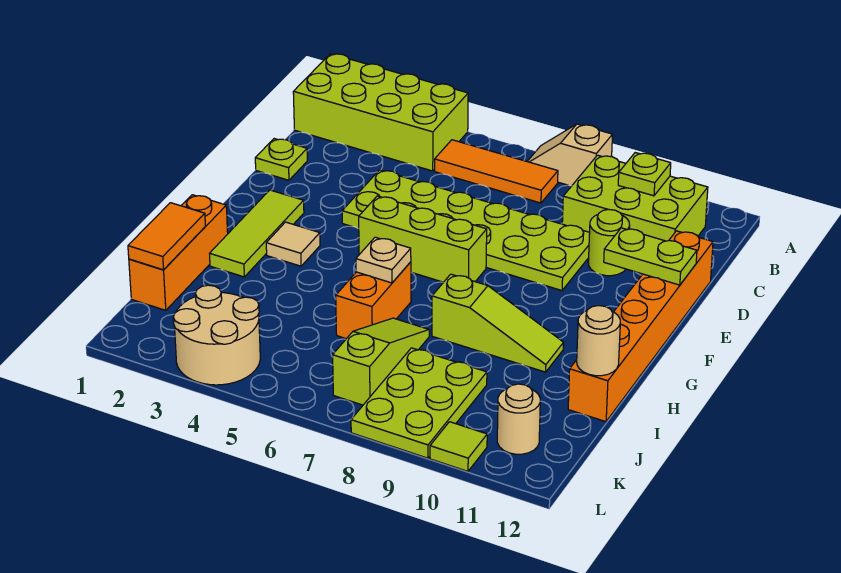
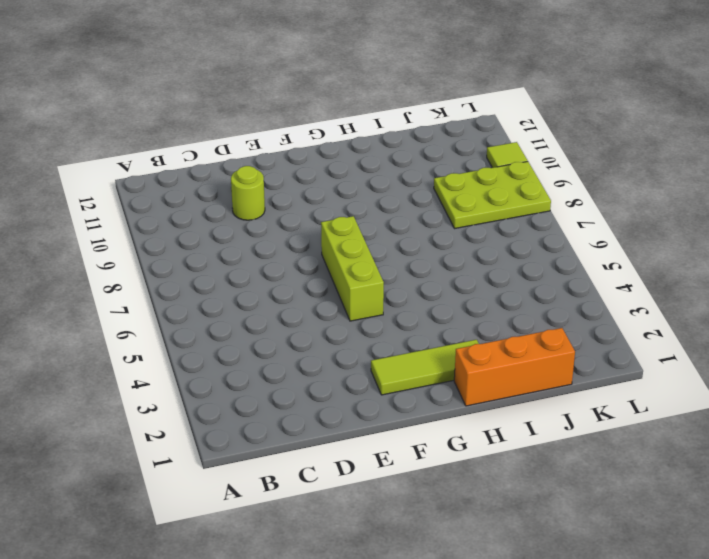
none -> lime brick A1:B4 level 1
none -> tan slope A7:A8 level 1 top 8
none -> orange tile B5:B7 level 1

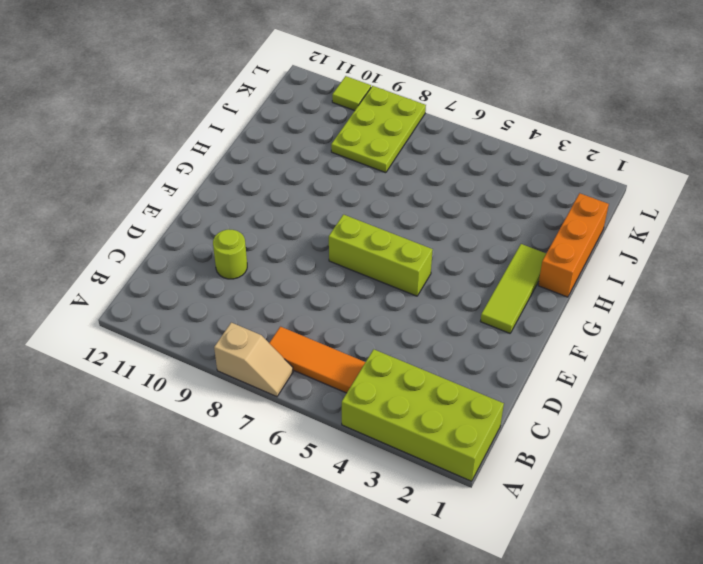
none -> lime brick B9:C11 level 1
none -> lime plate D1 level 1
none -> lime plate D4:E9 level 1

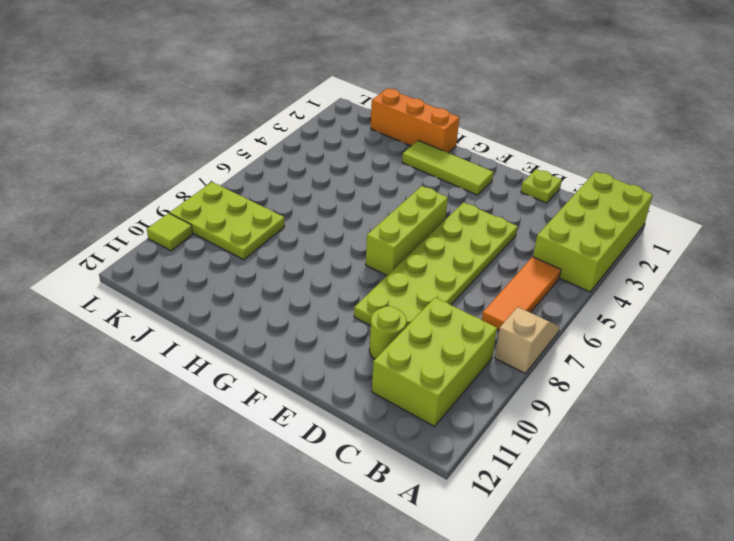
none -> orange brick D12:I12 level 1
none -> tan tile G3 level 1
none -> orange brick H6:I6 level 1

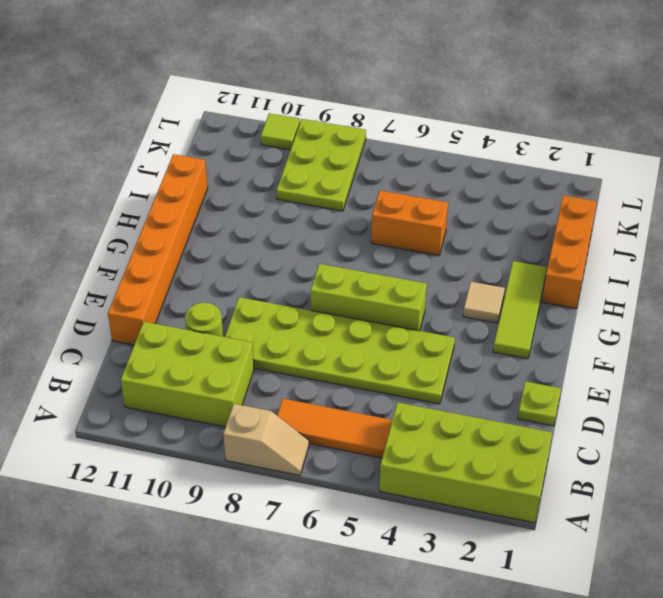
orange brick I5:I6 level 1 -> orange brick H6:I6 level 1
none -> lime slope H8:H10 level 1 top 8
none -> lime slope I7:K7 level 1 top K
none -> tan round brick K3:L4 level 1

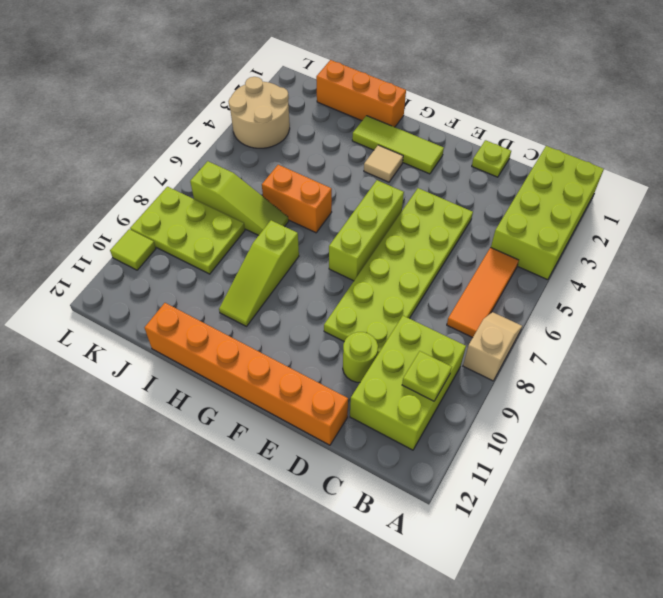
none -> tan round brick K11 level 1
none -> lime plate E11:E12 level 2
none -> tan plate H6 level 2

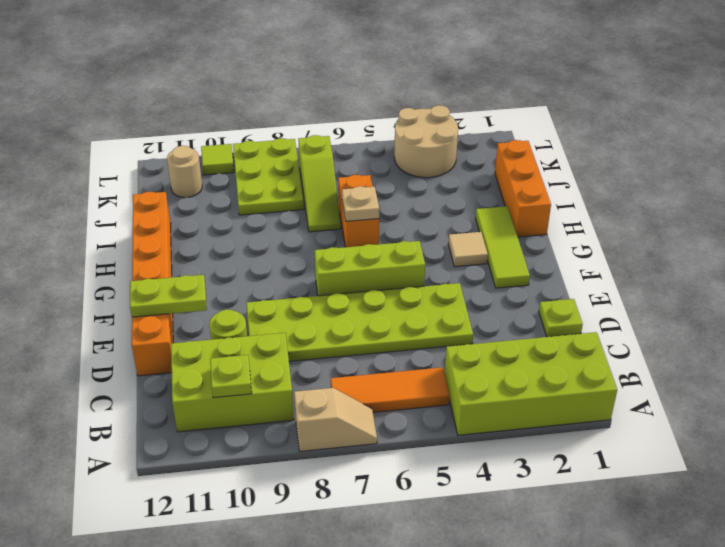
none -> lime slope H8:H10 level 1 top 8
none -> orange tile I1:J1 level 2
none -> tan round brick I12 level 2

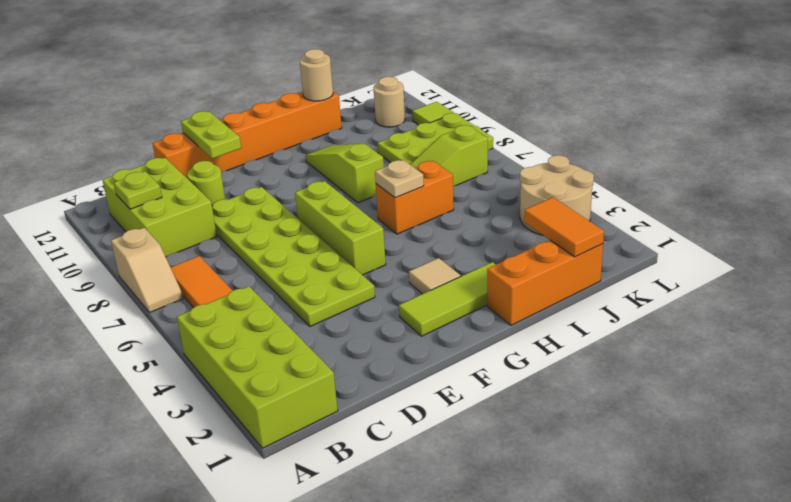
orange tile J1:J2 level 2 -> orange tile I1:J1 level 2
none -> lime plate D1 level 1

